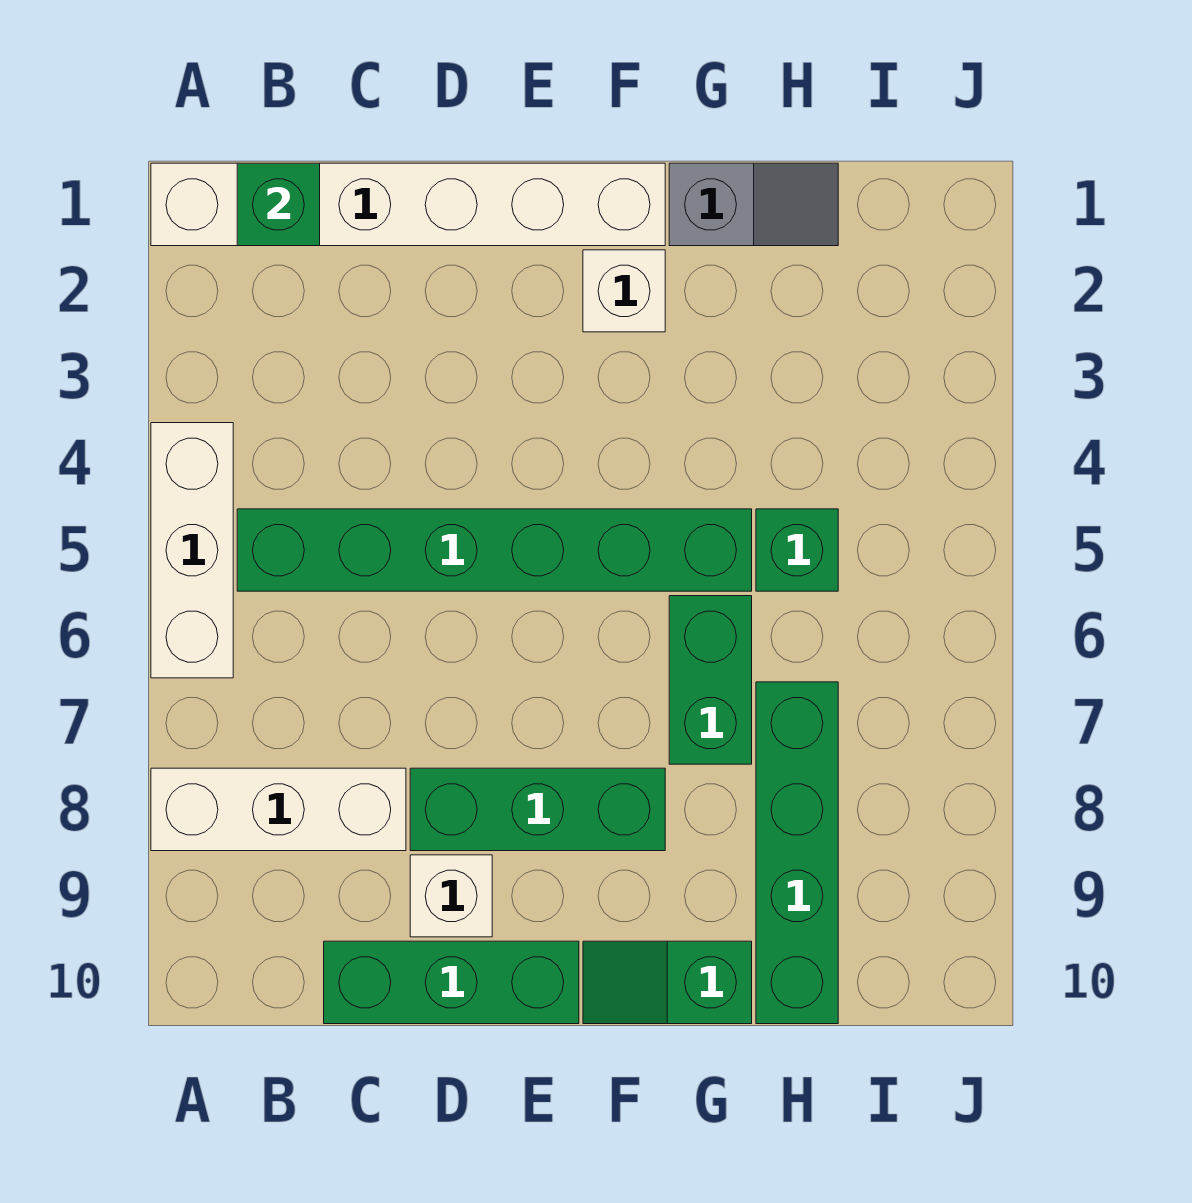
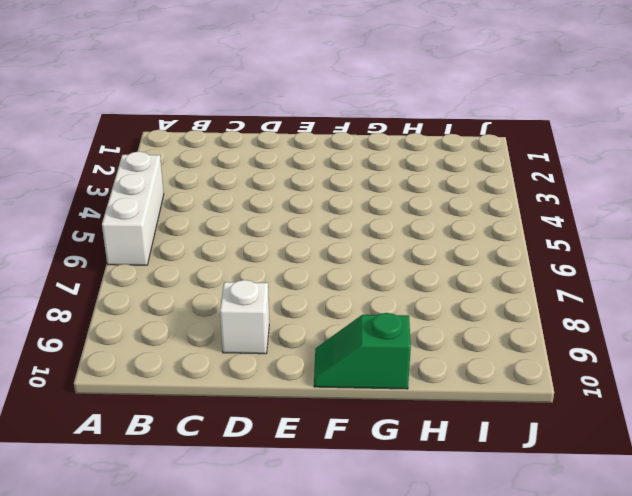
none -> white brick A1:F1 level 1
none -> white brick A8:C8 level 1
none -> green brick B5:G5 level 1

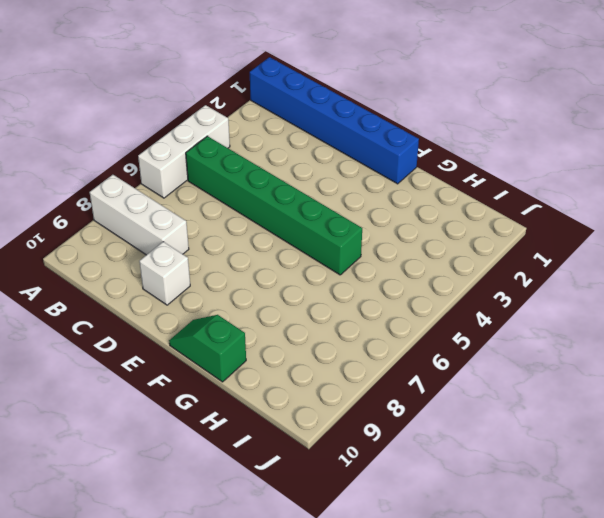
blue brick A1:F1 level 1 -> white brick A1:F1 level 1
none -> green brick C10:E10 level 1
none -> green brick D8:F8 level 1
none -> white brick F2 level 1

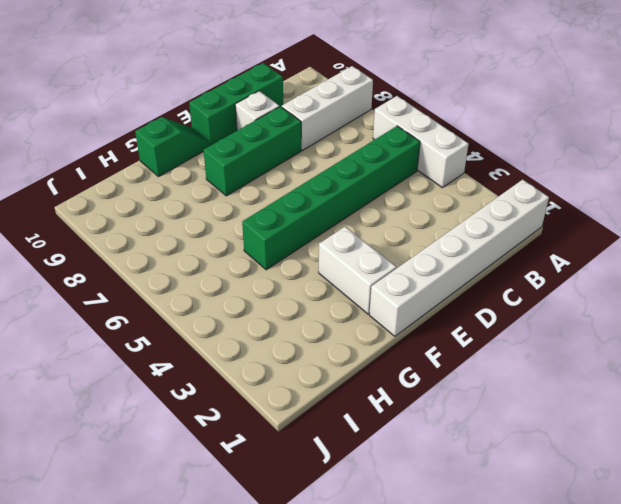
white brick F2:F3 level 1 -> white brick F2 level 1
none -> grey slope G1:H1 level 1 top G
none -> green brick G6:G7 level 1
none -> green brick H5 level 1

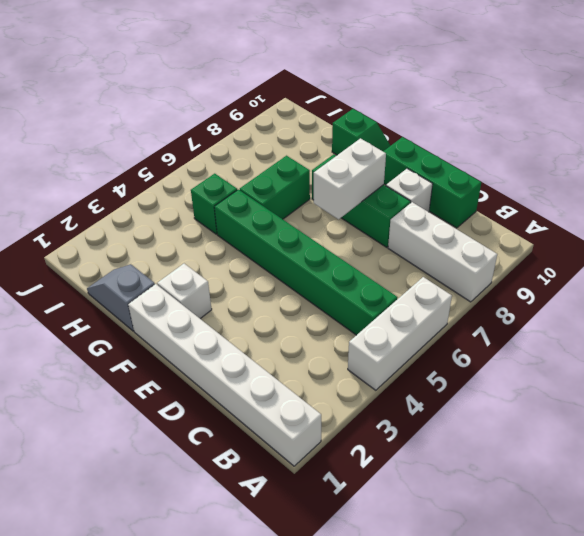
white brick E7:E8 level 2 -> none
none -> green brick H7:H10 level 1
none -> green brick B1 level 2

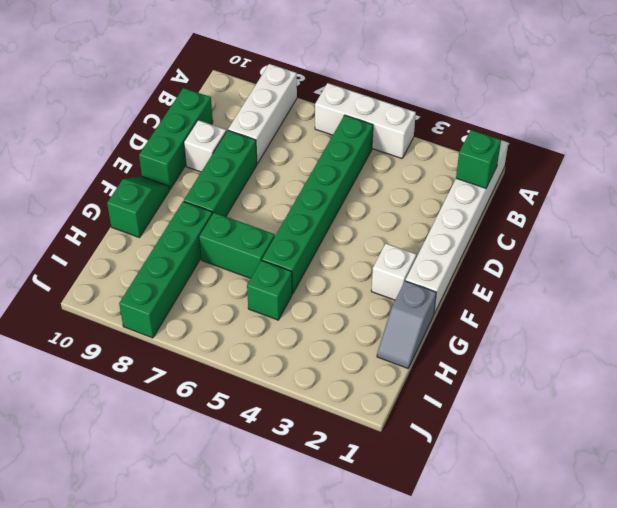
green brick G8:J8 level 1 -> green brick H7:H10 level 1

